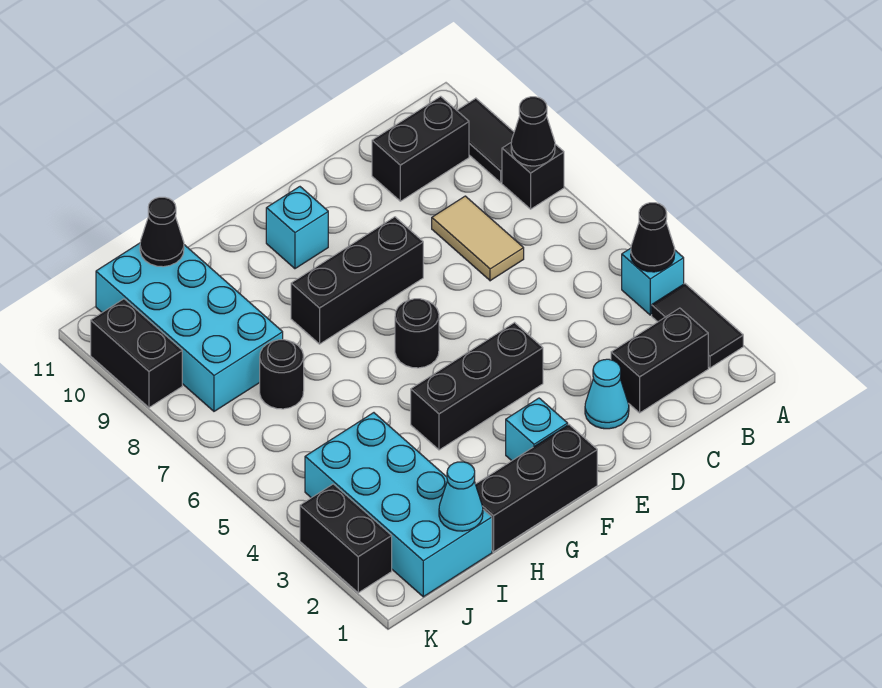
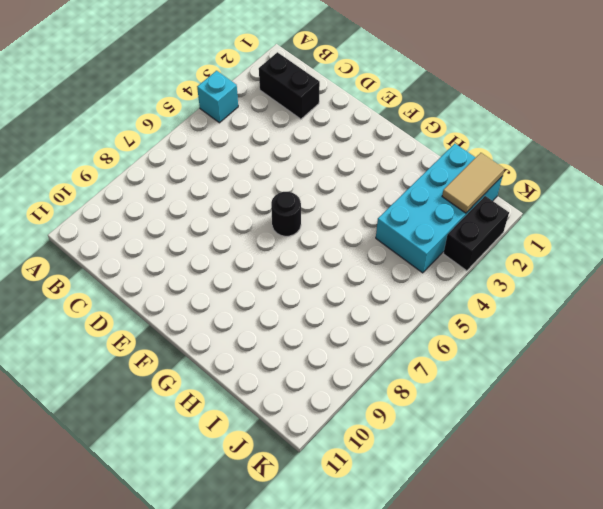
tan tile J1:J2 level 2 -> tan tile C7:C8 level 1
none -> black tile A2:A3 level 1
none -> black brick A8 level 1
none -> black tile A9:A10 level 1

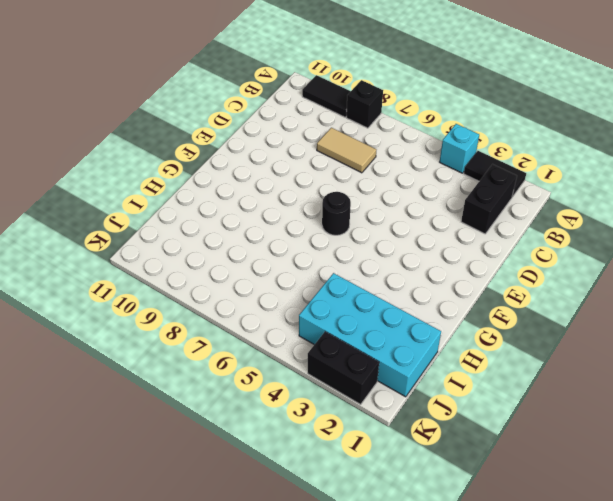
none -> black brick B10:C10 level 1
none -> cyan cone D2 level 1
none -> black brick E4:G4 level 1

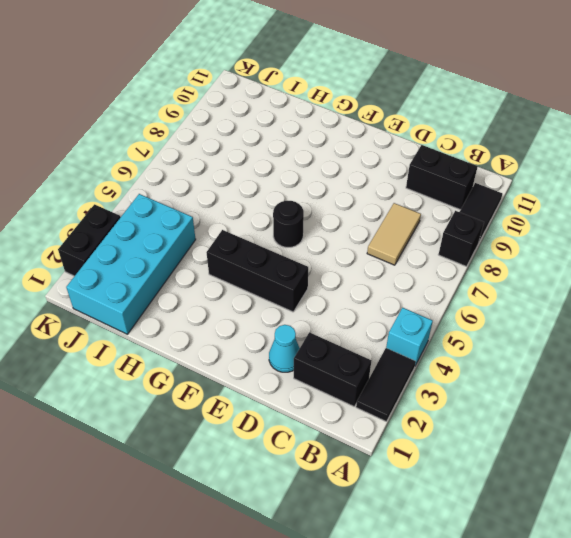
none -> black brick E8:G8 level 1
none -> black brick F1:H1 level 1
none -> cyan brick F2 level 1

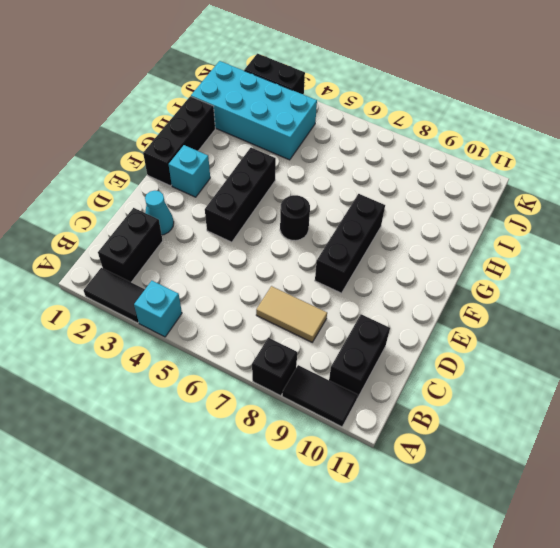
none -> cyan brick F10 level 1
none -> black round brick I7 level 1
none -> cyan brick I8:J11 level 1

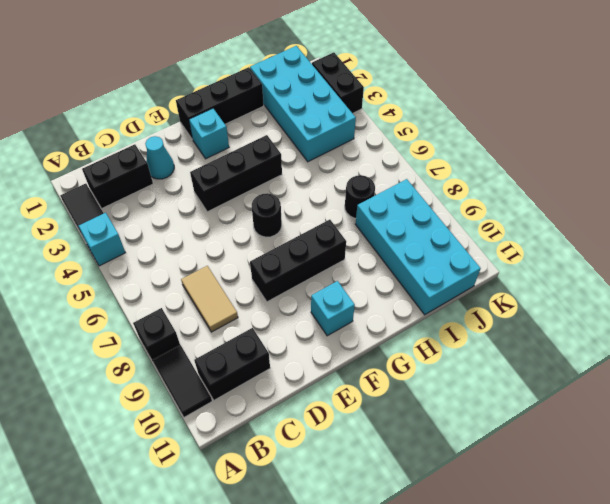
none -> black brick K9:K10 level 1
none -> black cone A4 level 2
none -> black cone A8 level 2

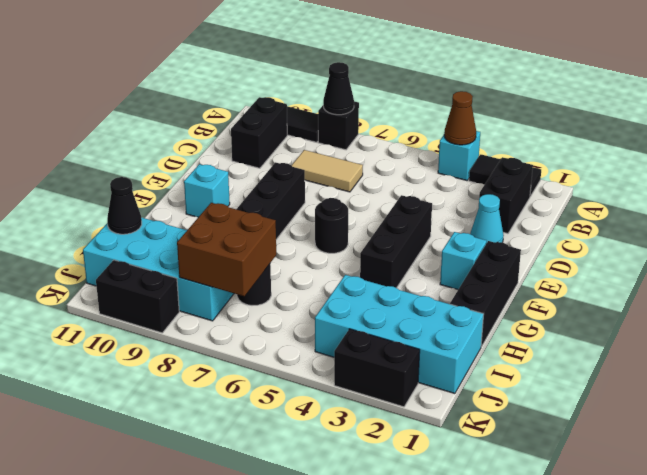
brown cone A4 level 2 -> black cone A4 level 2
brown brick I7:J8 level 2 -> none
none -> cyan cone I1 level 2

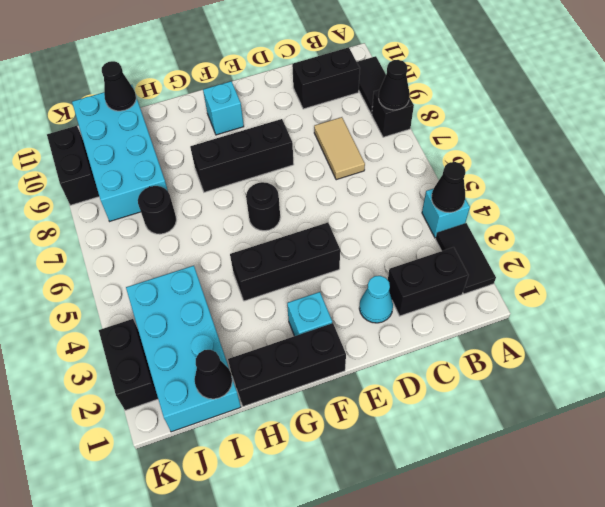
black cone I1 level 2 -> cyan cone I1 level 2

